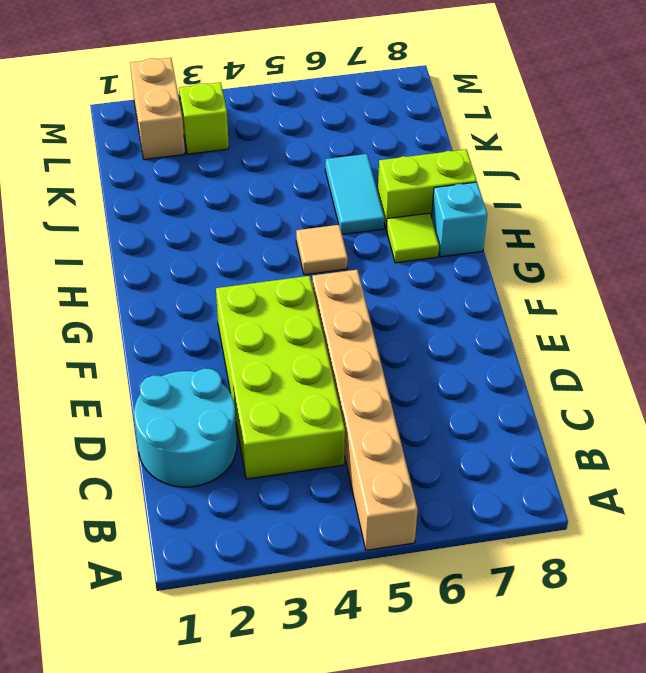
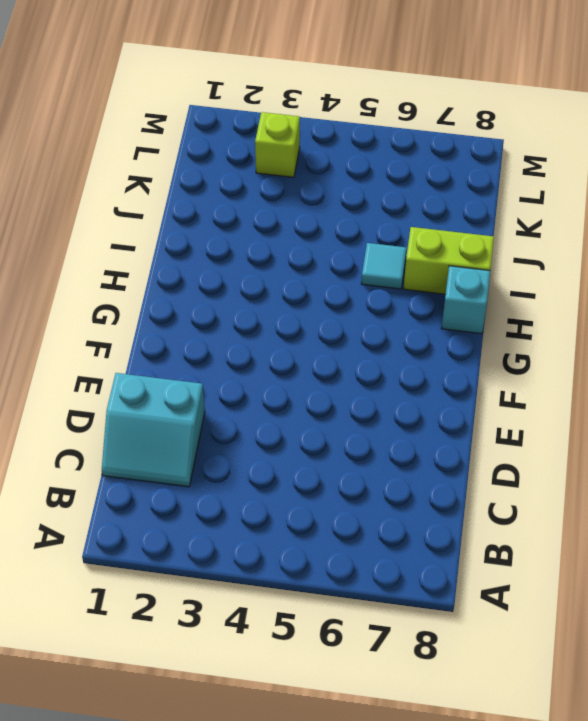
cyan slope C1:D2 level 1 top D -> cyan round brick C1:D2 level 1
cyan tile I6 level 1 -> cyan tile I6:J6 level 1
none -> tan brick A5:F5 level 1
none -> lime brick C3:F4 level 1

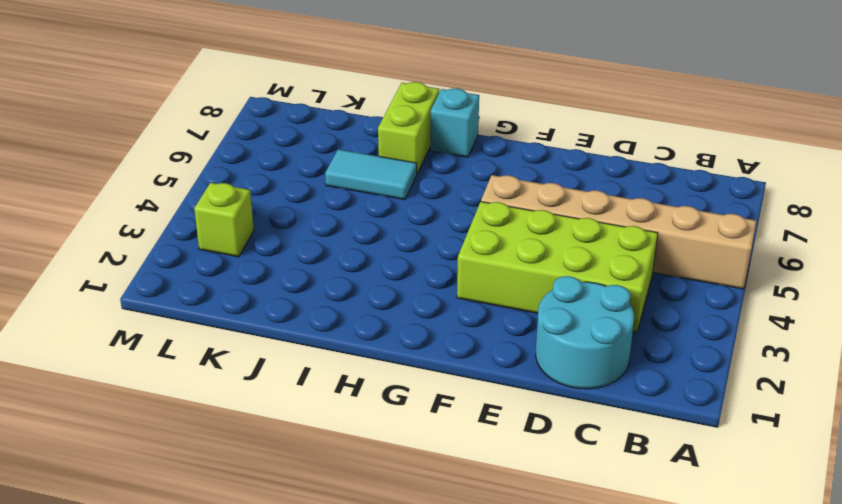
none -> tan tile H5 level 1
none -> lime tile H7 level 1

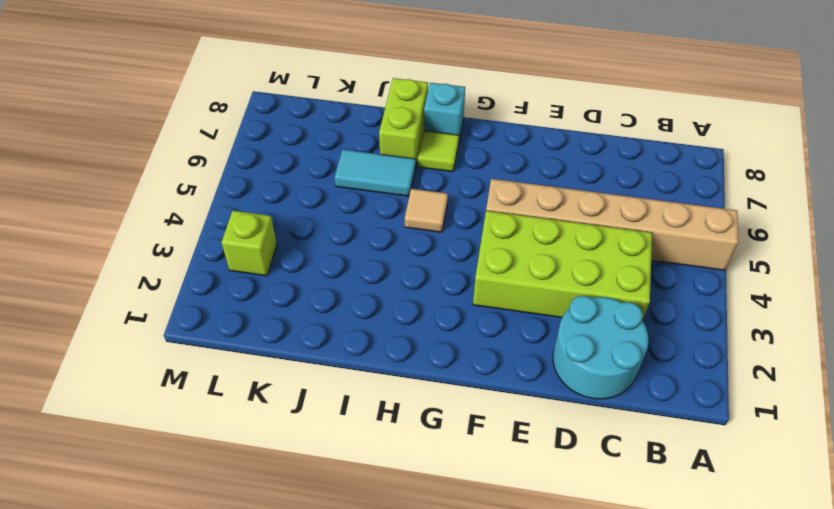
none -> tan brick L2:M2 level 1

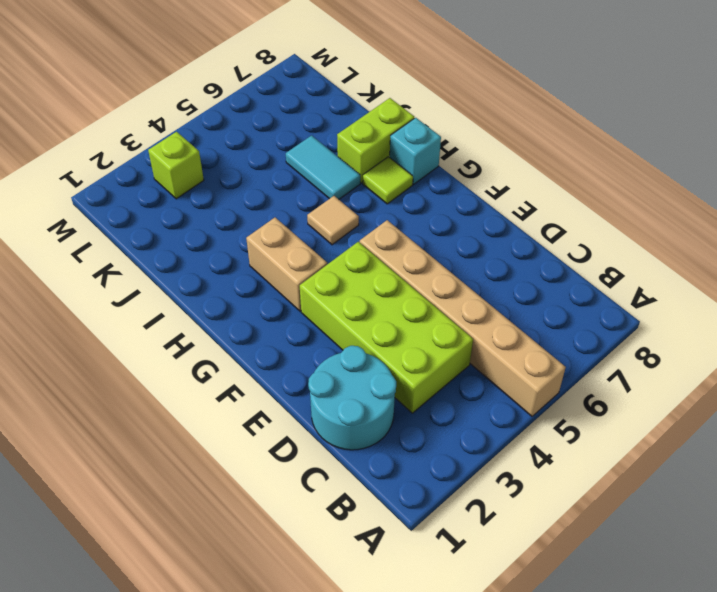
tan brick G3:H3 level 1 -> tan brick L2:M2 level 1

